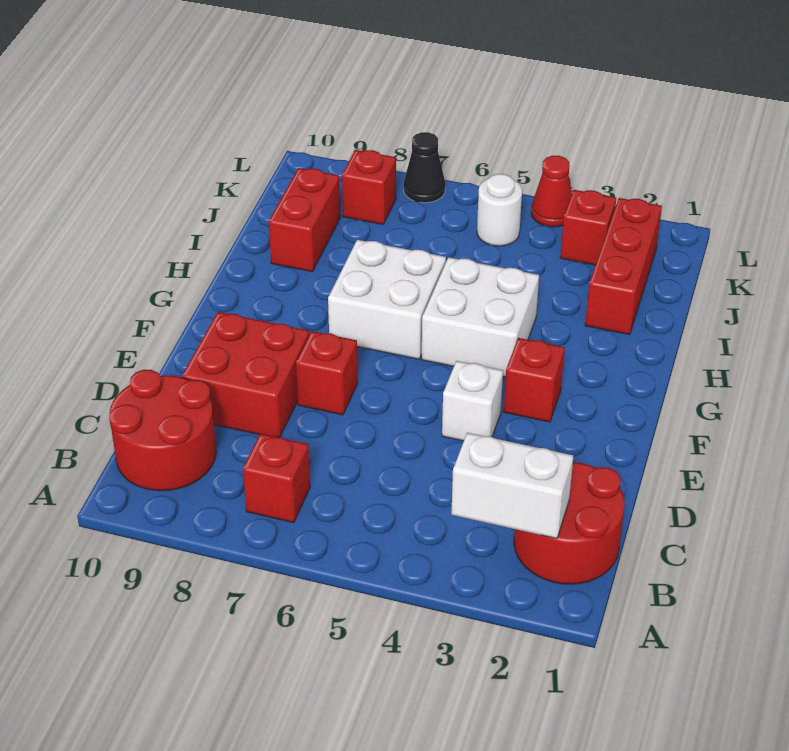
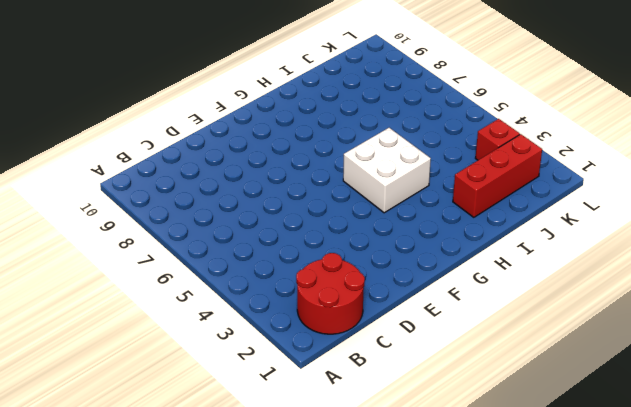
none -> red brick B7 level 1
none -> red round brick B9:C10 level 1
none -> red brick D8:E9 level 1

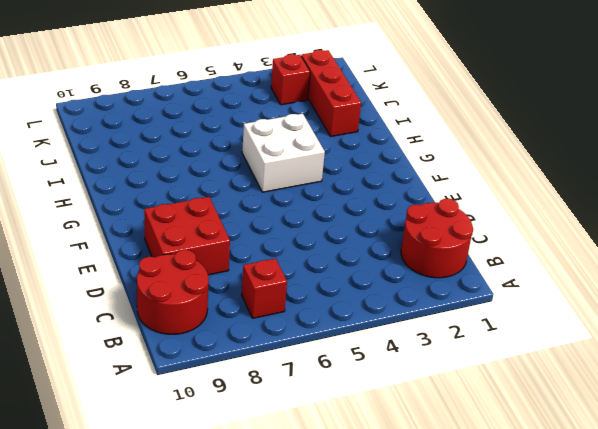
none -> white brick E4 level 1
none -> red brick E7 level 1
none -> red brick F3 level 1

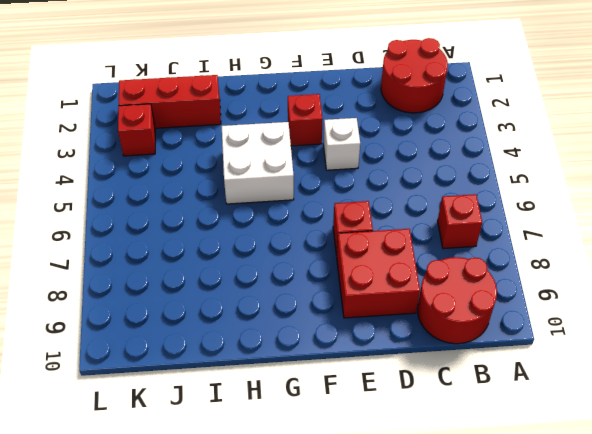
none -> white brick G6:H7 level 1
none -> red brick I9:J9 level 1
none -> white round brick K5 level 1

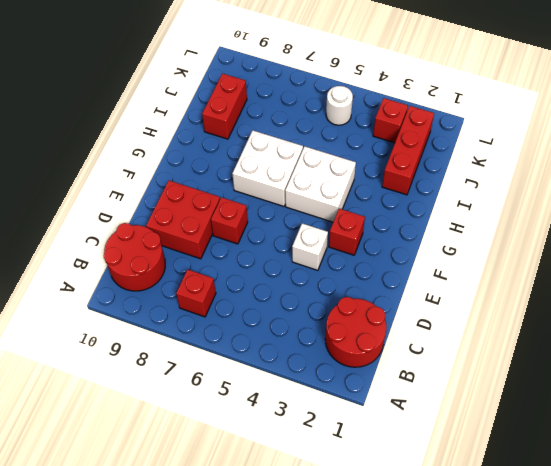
none -> red brick K8 level 1
none -> red cone L4 level 1
none -> black cone L7 level 1

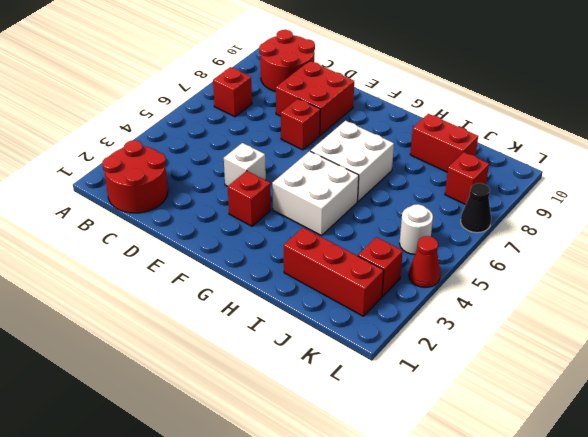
none -> white brick B2:B3 level 2

